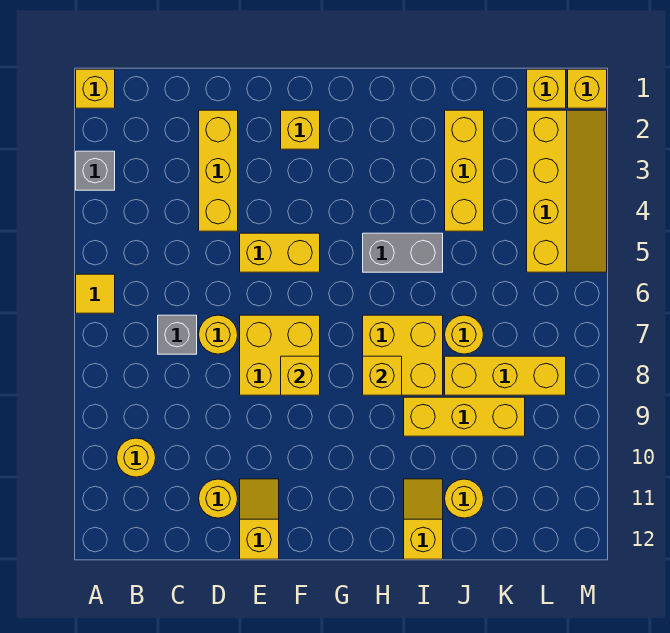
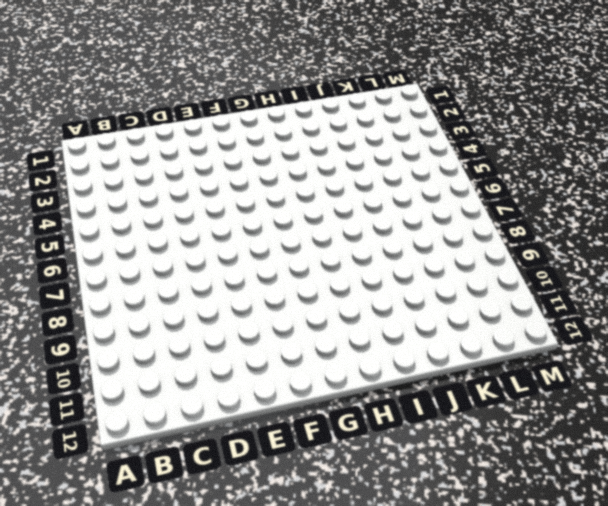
none -> yellow brick A1 level 1
none -> grey brick A3 level 1
none -> yellow tile A6 level 1

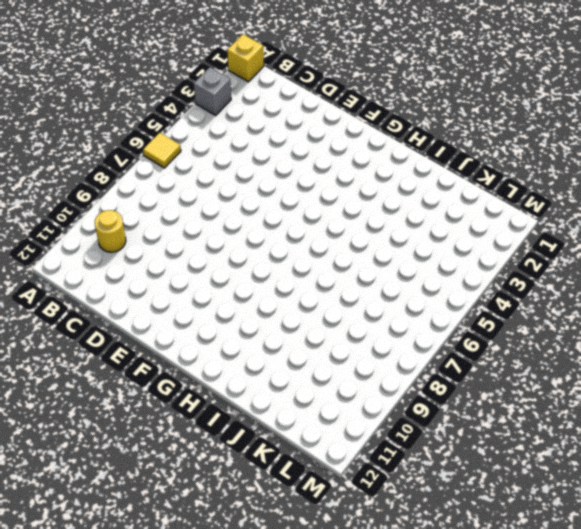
none -> grey brick C7 level 1
none -> yellow brick D2:D4 level 1
none -> yellow round brick D7 level 1

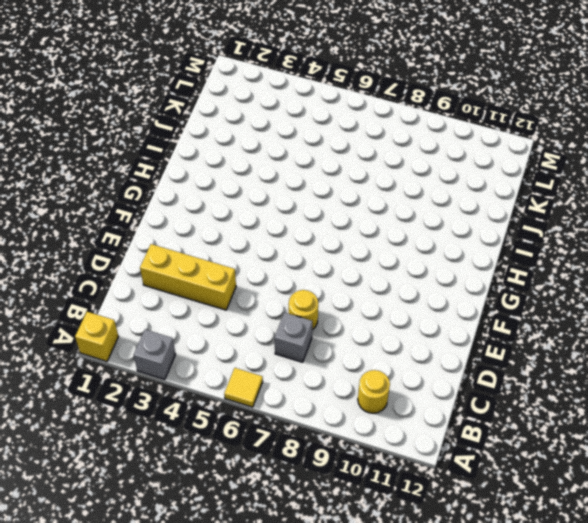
none -> yellow round brick D11 level 1
none -> yellow brick E5:F5 level 1
none -> yellow brick E7:F8 level 1

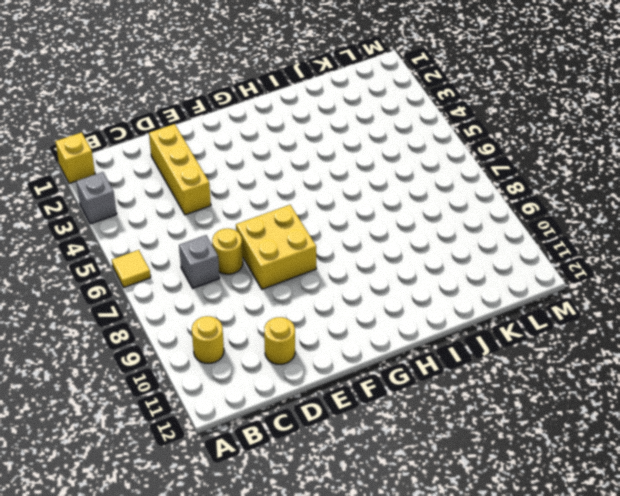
none -> yellow brick E5:F5 level 1
none -> yellow slope E11:E12 level 1 top 12
none -> yellow brick F2 level 1

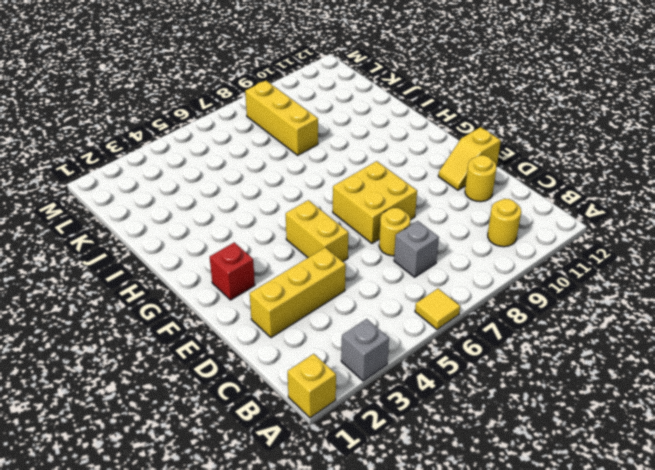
red brick F2 level 1 -> yellow brick F2 level 1
none -> grey brick H5:I5 level 1
none -> yellow brick H7:I8 level 1
none -> yellow brick I9:K9 level 1

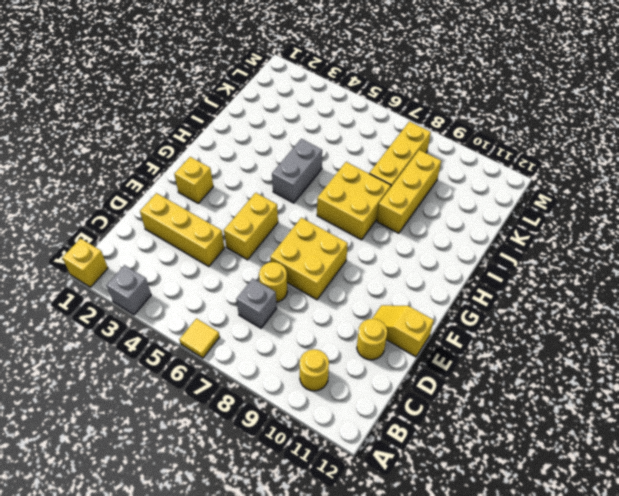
none -> yellow slope I11:I12 level 1 top 12
none -> yellow brick J2:J4 level 1
none -> yellow round brick J7 level 1

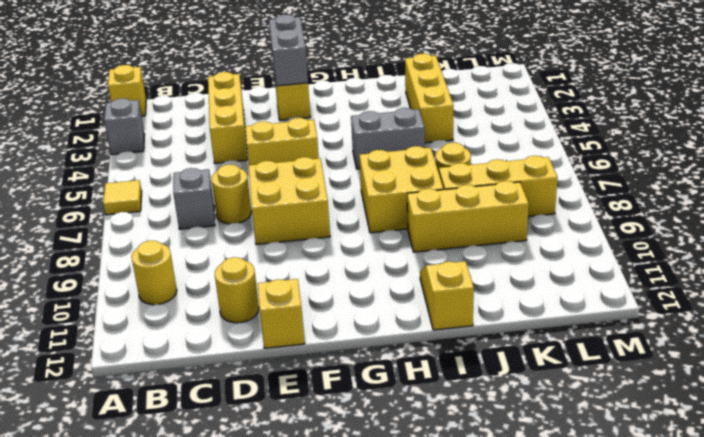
grey brick F1:F2 level 2 -> none
none -> yellow round brick J11 level 1
none -> yellow brick L1 level 1
none -> yellow slope L2:M5 level 1 top L

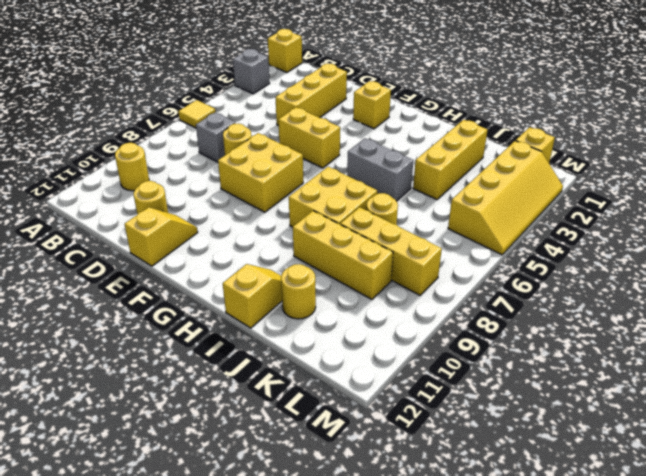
none -> yellow brick M1 level 1
none -> yellow brick F8 level 2
none -> yellow brick H8 level 2

